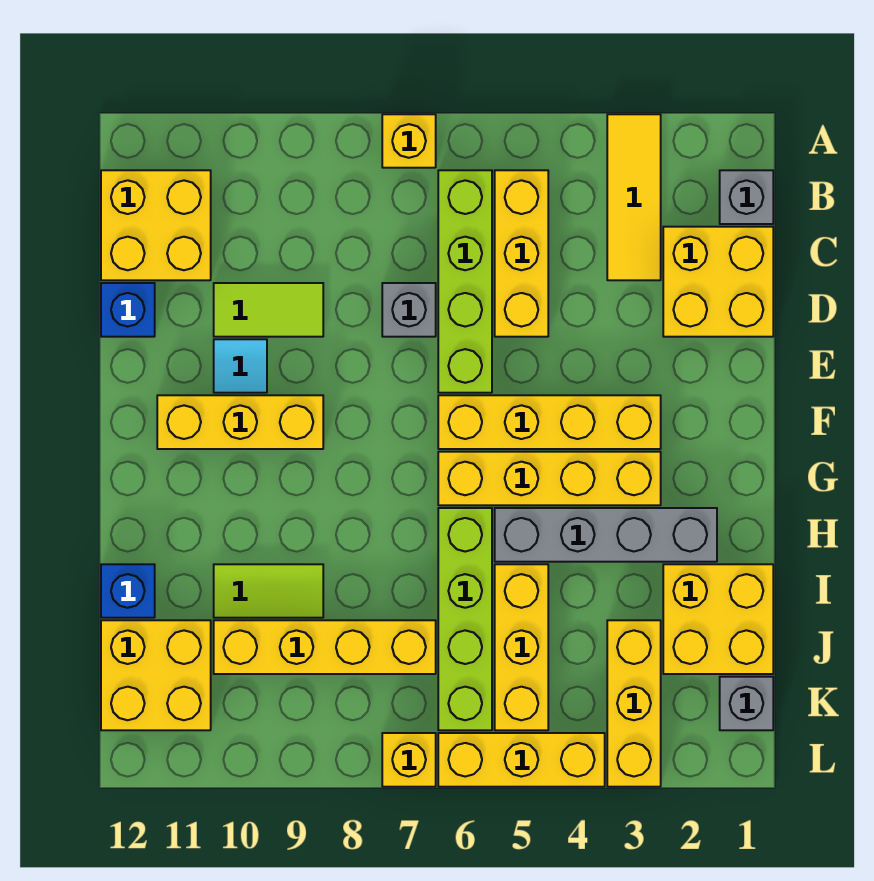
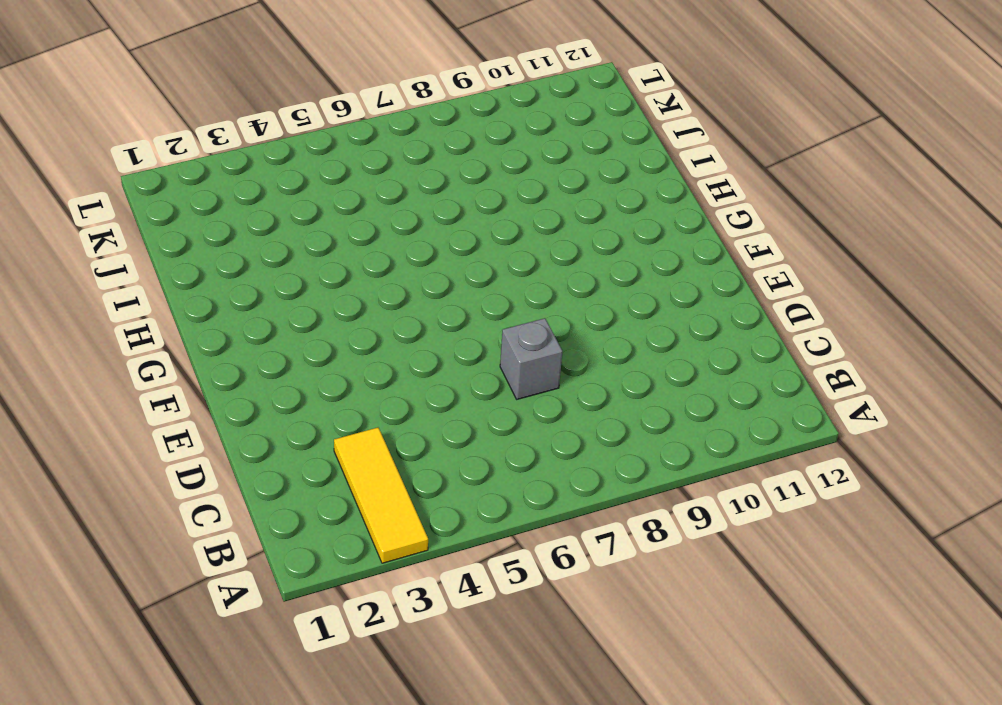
none -> yellow brick A7 level 1
none -> grey brick B1 level 1
none -> yellow brick B5:D5 level 1

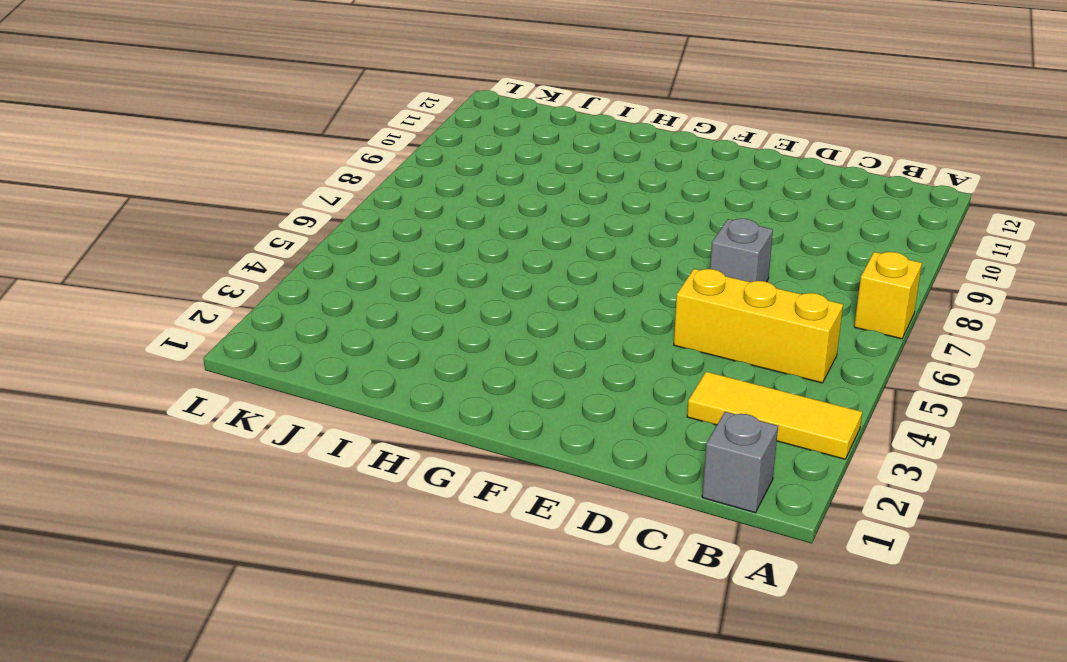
none -> lime brick B6:E6 level 1
none -> yellow brick B11:C12 level 1
none -> yellow brick C1:D2 level 1

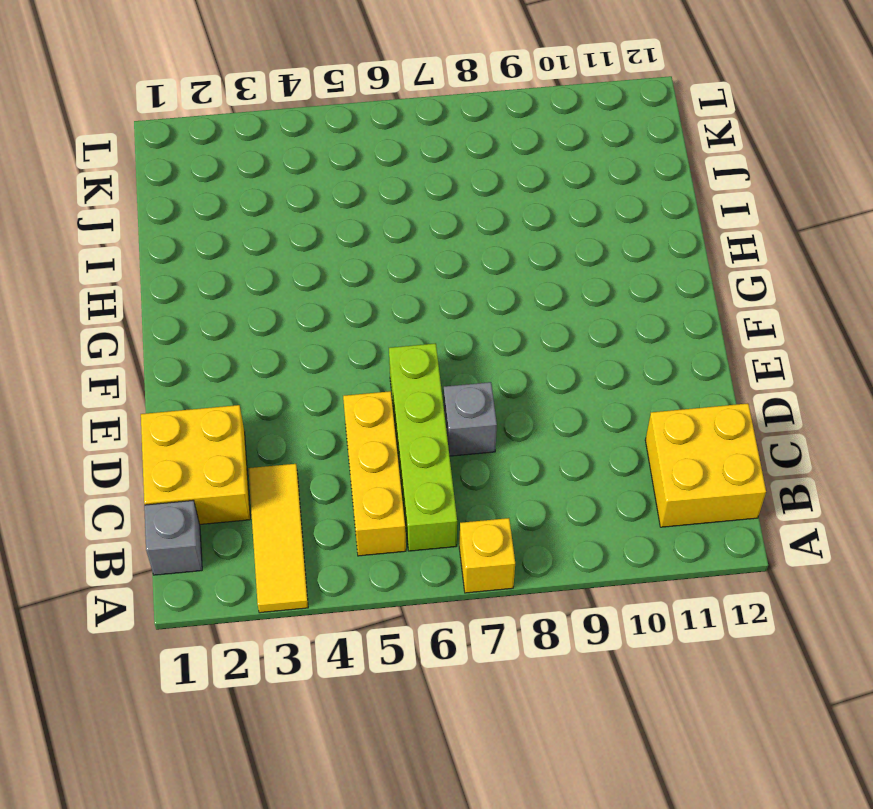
none -> lime tile D9:D10 level 1
none -> blue brick D12 level 1
none -> cyan tile E10 level 1

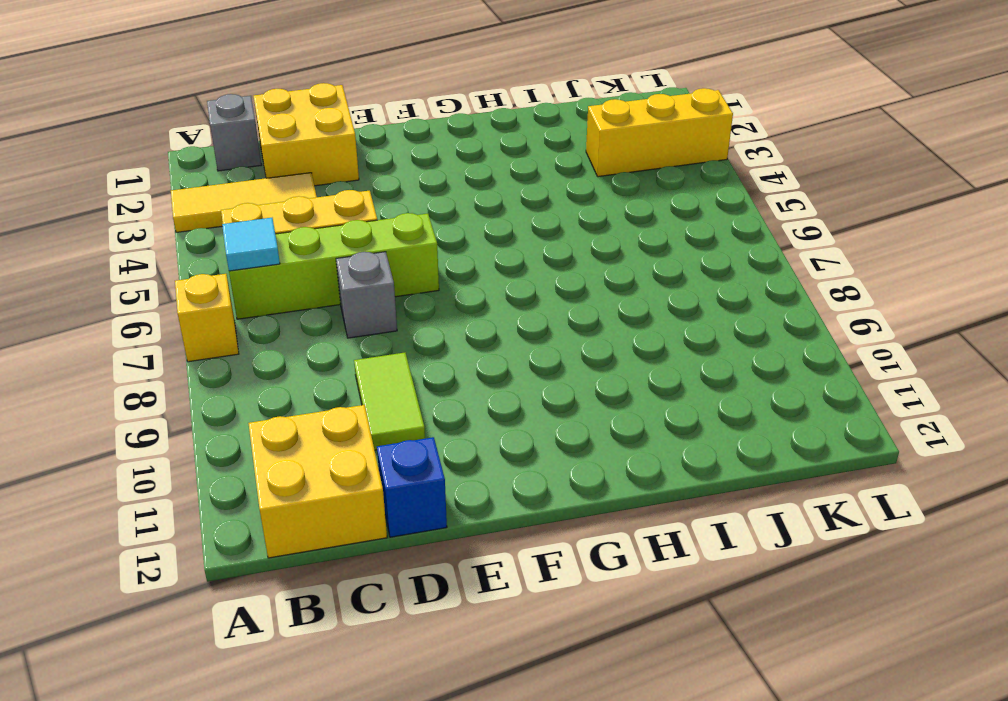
cyan tile B6 level 2 -> cyan tile E10 level 1
none -> yellow brick F3:F6 level 1
none -> yellow brick F9:F11 level 1
none -> yellow brick G3:G6 level 1

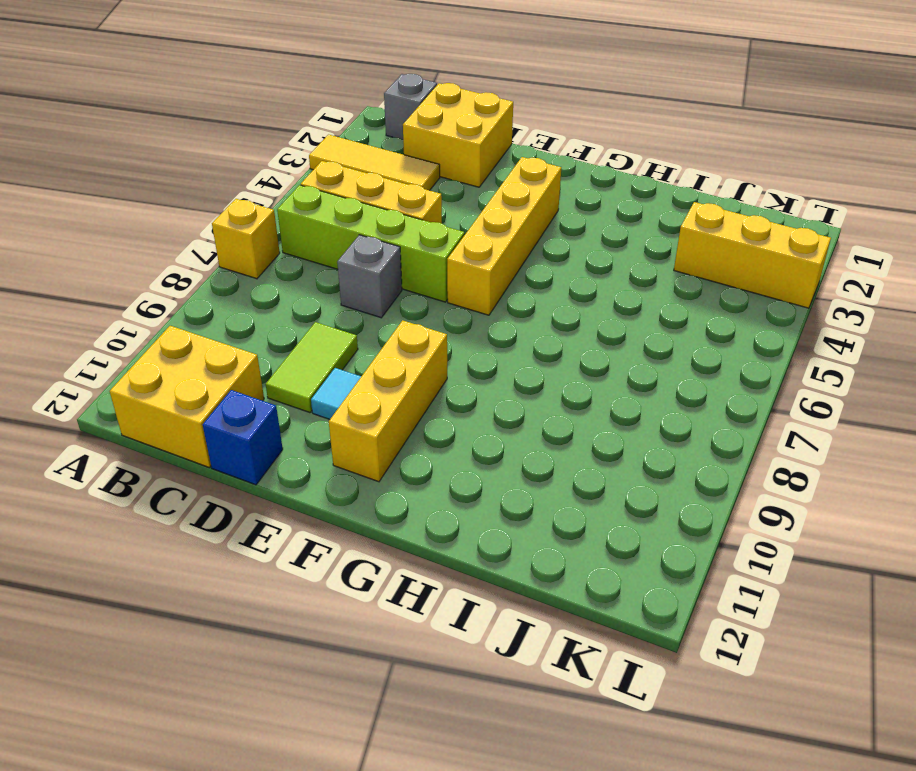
none -> yellow brick G3:G6 level 1
none -> grey brick H2:H5 level 1
none -> lime brick H6:K6 level 1

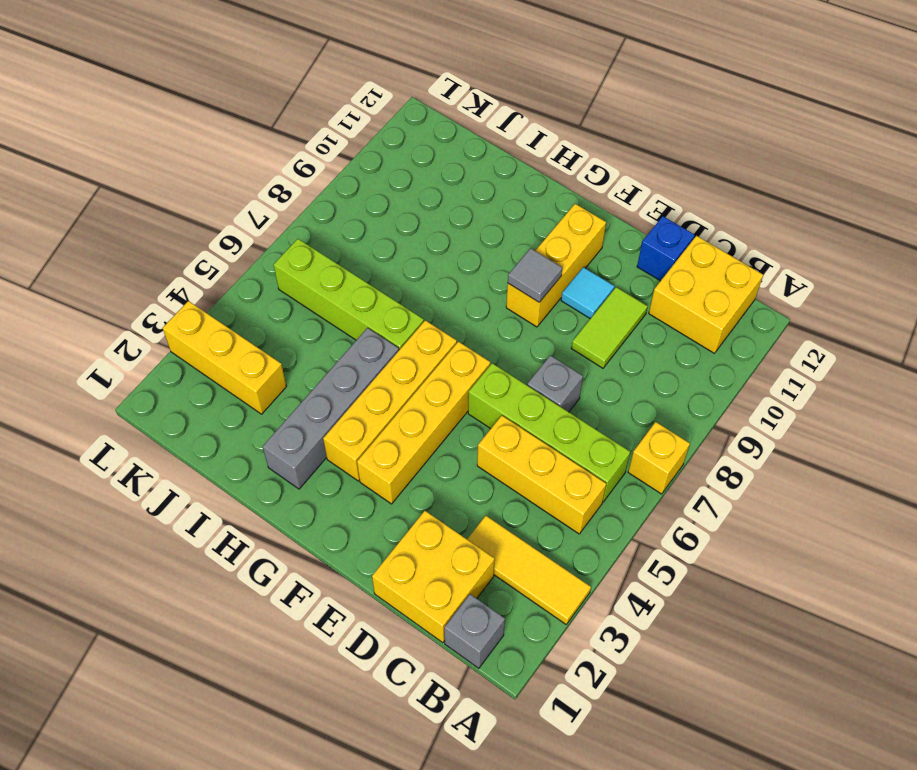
grey tile F9 level 2 -> none
none -> yellow brick I1:J2 level 1
none -> yellow brick I5:K5 level 1
none -> lime tile I9:I10 level 1

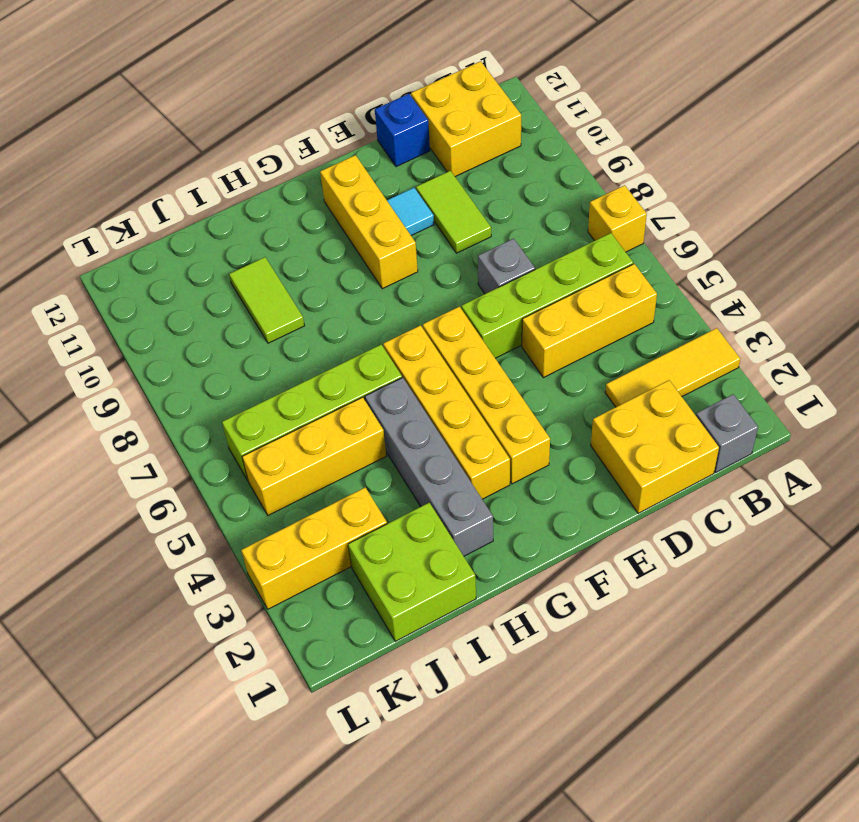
lime brick I1:J2 level 1 -> yellow brick I1:J2 level 1
none -> blue brick I12 level 1
none -> yellow brick J7:J10 level 1
none -> yellow brick J11:K12 level 1

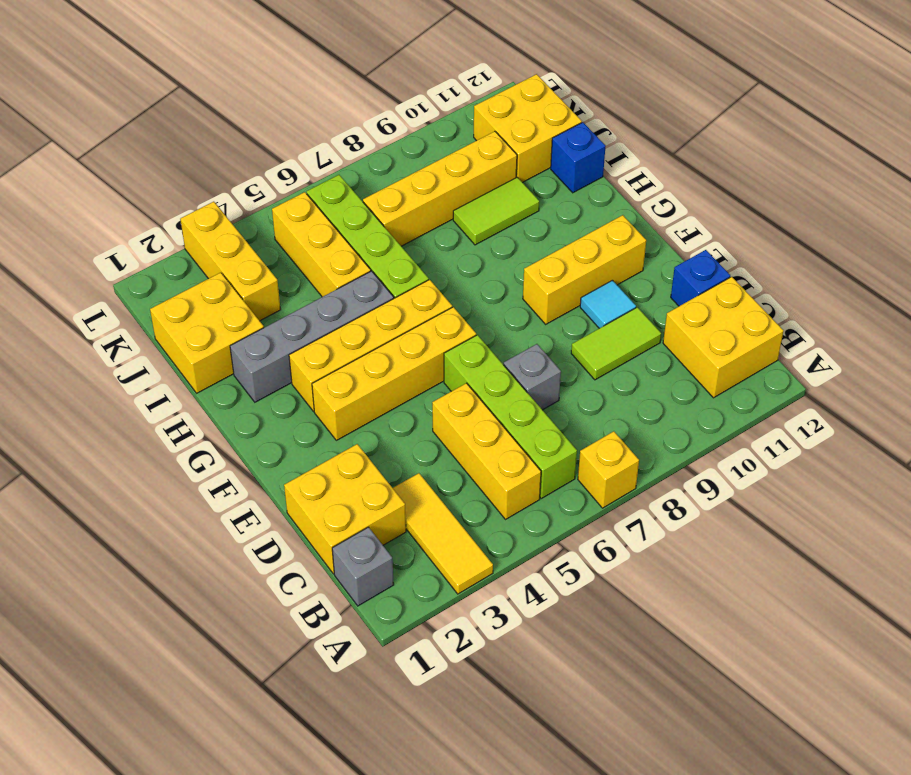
none -> grey brick K1 level 1
none -> yellow brick L4:L6 level 1
none -> yellow brick L7 level 1

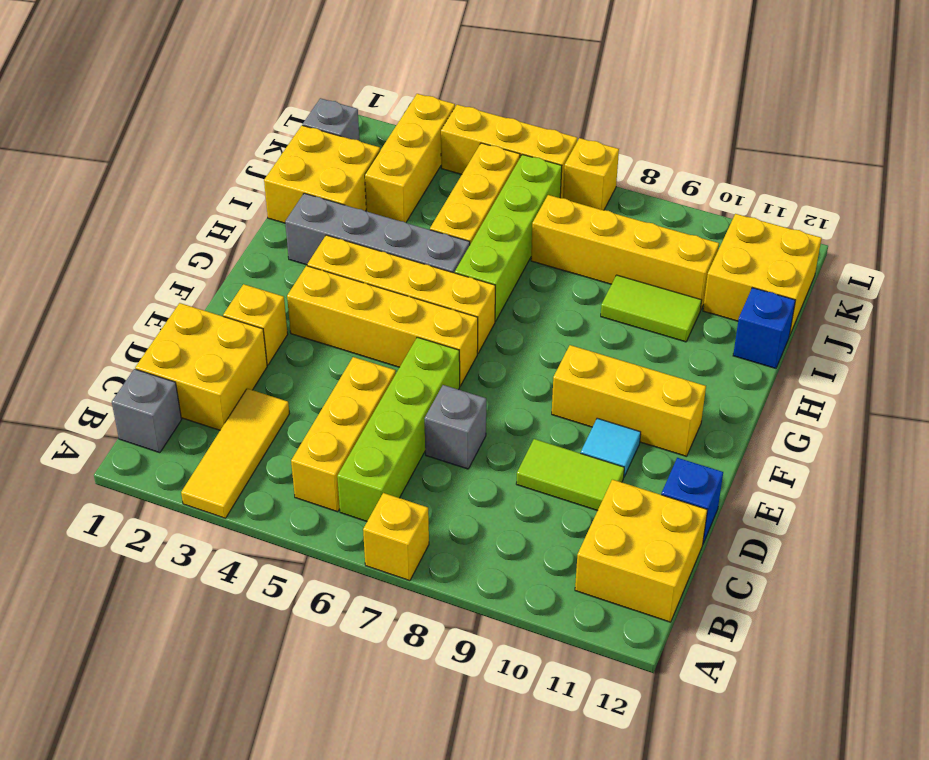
yellow brick E2 level 1 -> none

